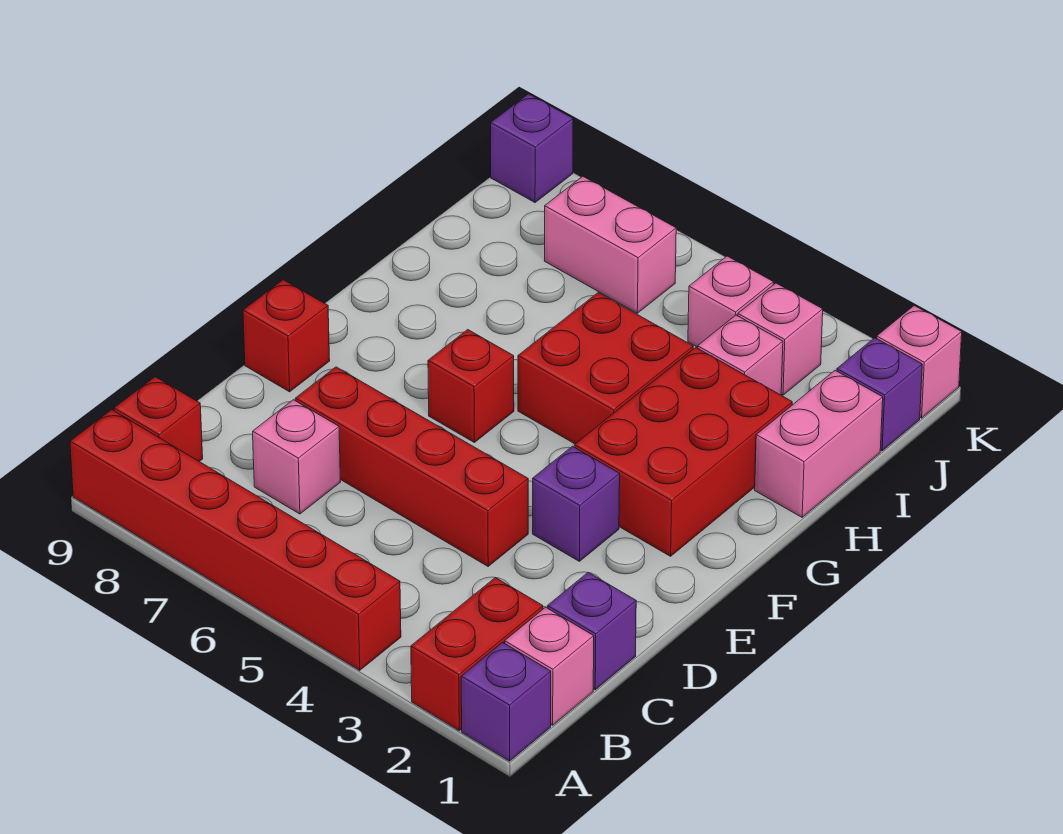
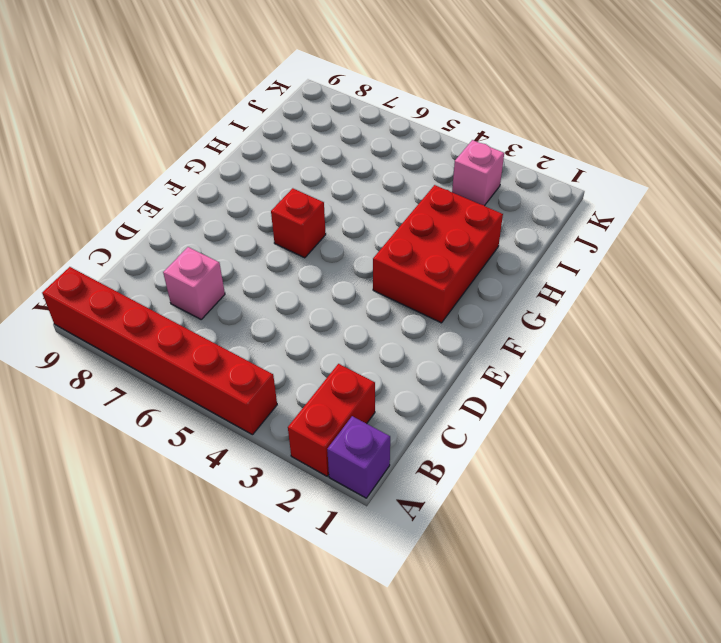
none -> pink brick B1 level 1
none -> red brick B9 level 1
none -> purple brick C1 level 1

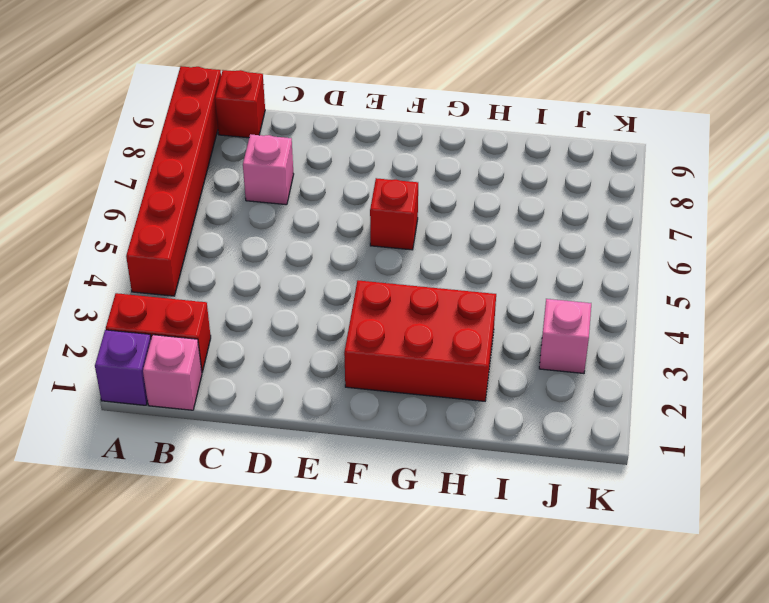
none -> purple brick C1 level 1
none -> red brick D4:D7 level 1
none -> purple brick E3 level 1

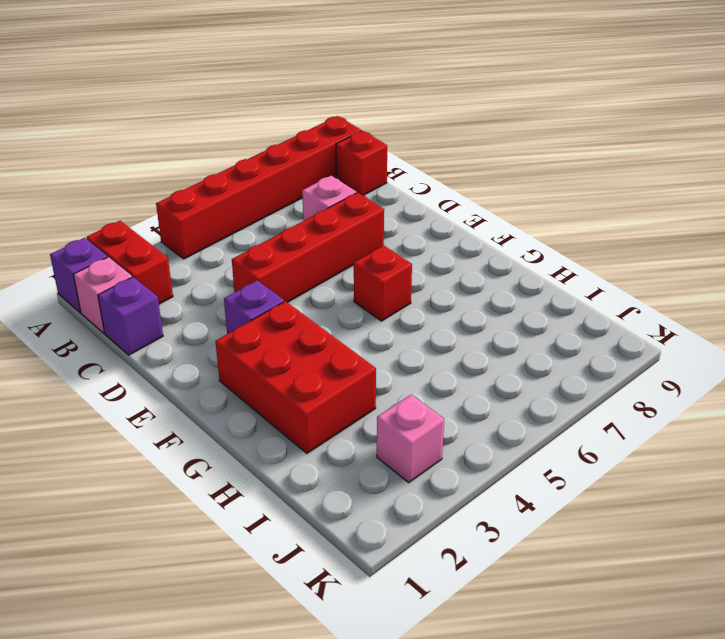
none -> red brick E9 level 1
none -> red brick G4:H5 level 1
none -> pink brick H1:I1 level 1

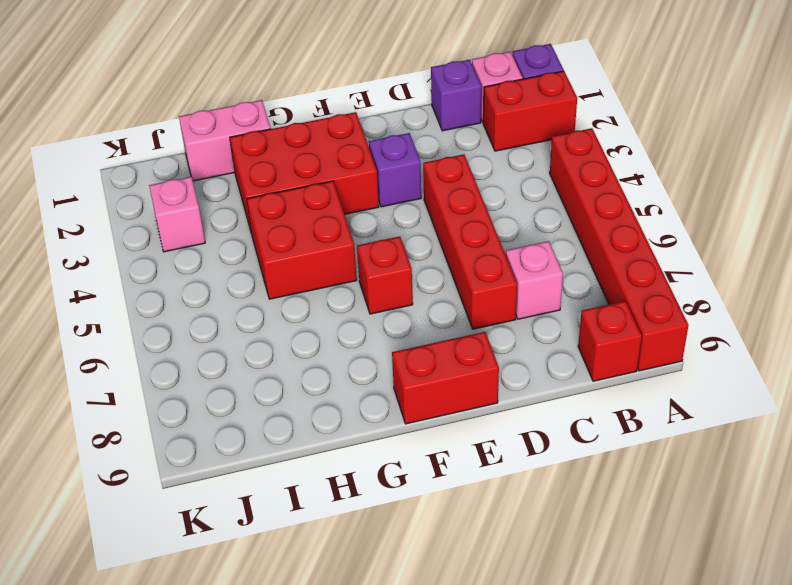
red brick E9:F9 level 1 -> red brick E9 level 1
none -> pink brick I3 level 1
none -> purple brick J1 level 1
none -> pink brick J4 level 1

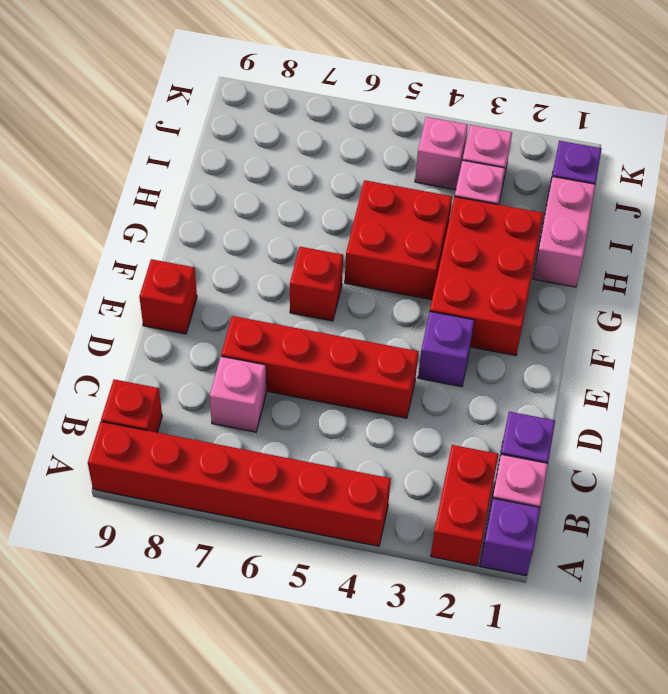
none -> pink brick J6:J7 level 1
none -> pink brick K1 level 1
none -> purple brick K9 level 1

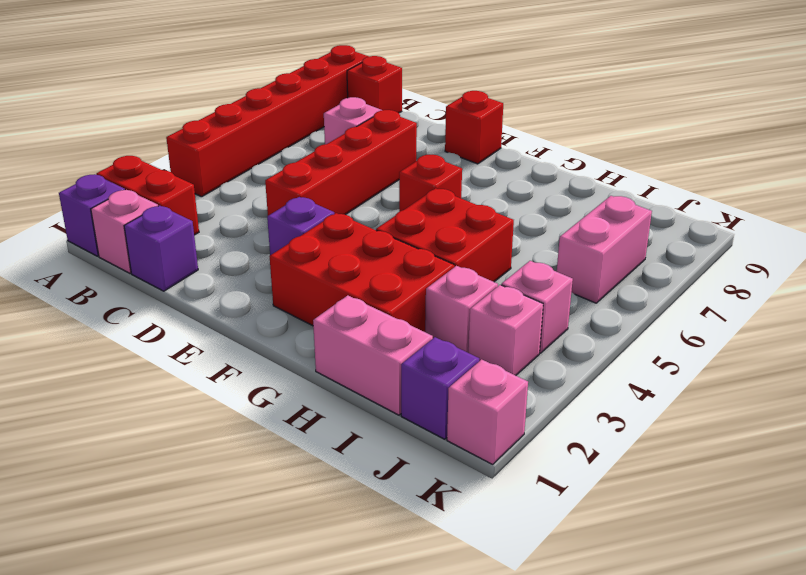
none -> purple brick K9 level 1

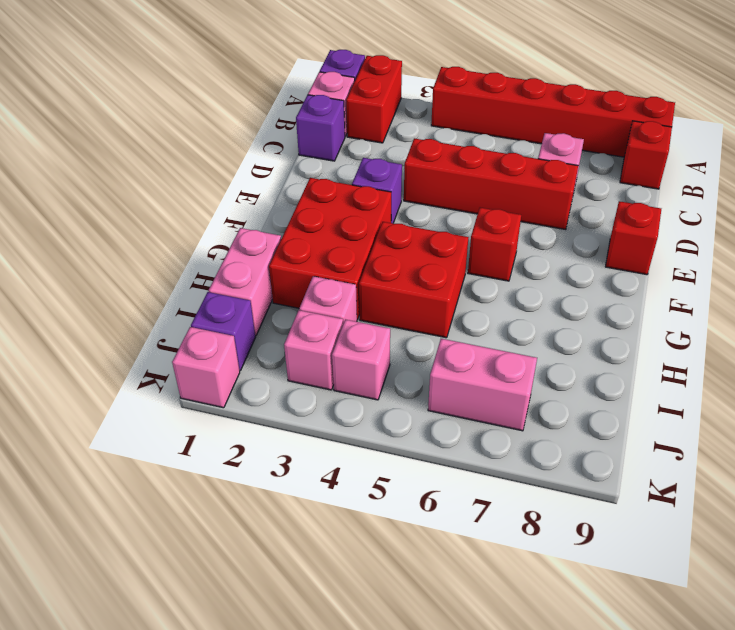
none -> purple brick K9 level 1

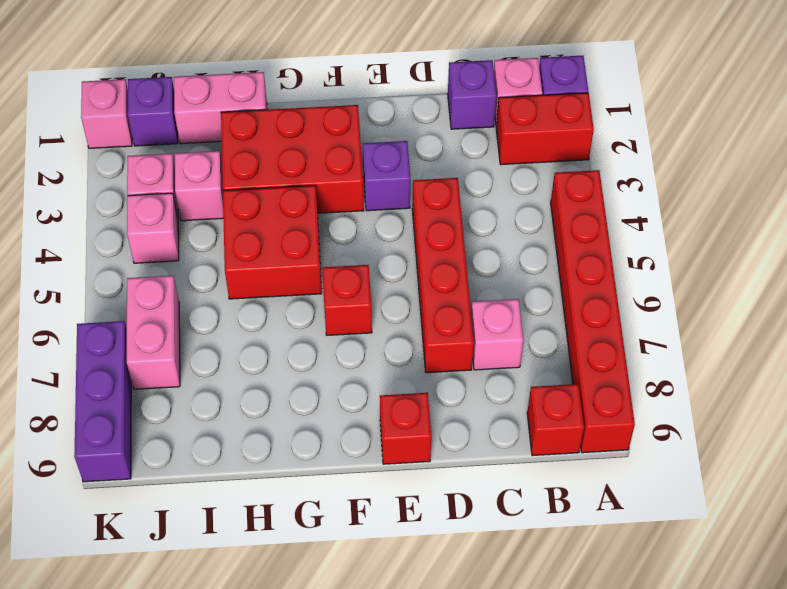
purple brick K7:K9 level 1 -> purple brick K9 level 1

